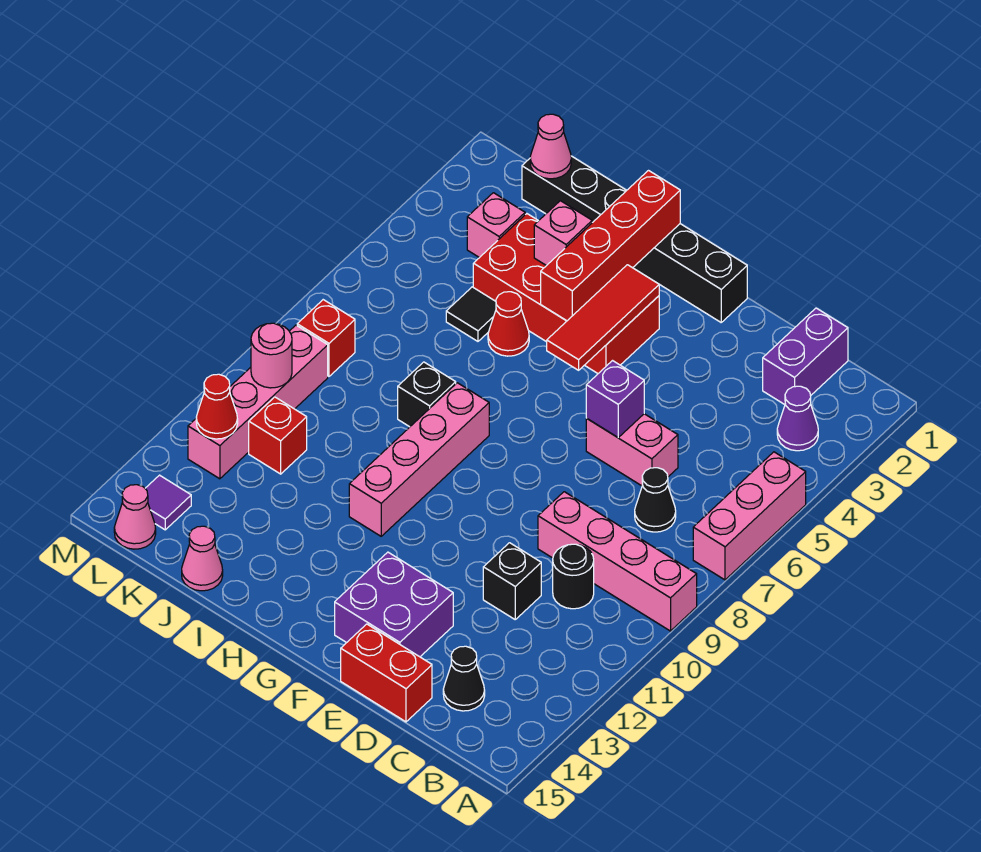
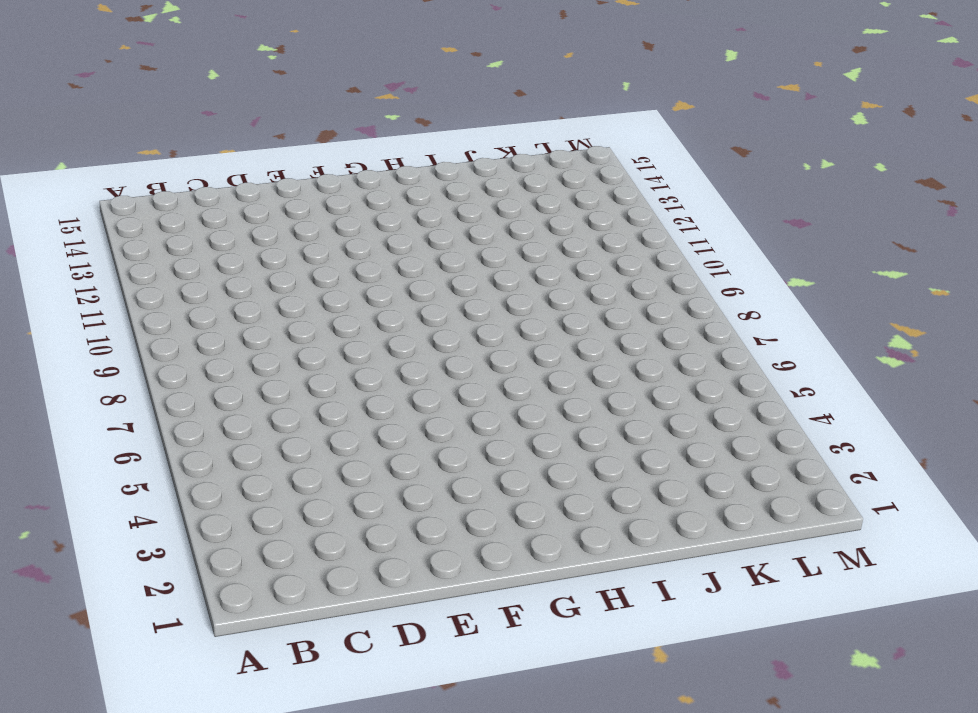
none -> pink brick A5:A7 level 1
none -> pink brick A9:D9 level 1
none -> purple cone B3 level 1
none -> purple brick C1:C2 level 1

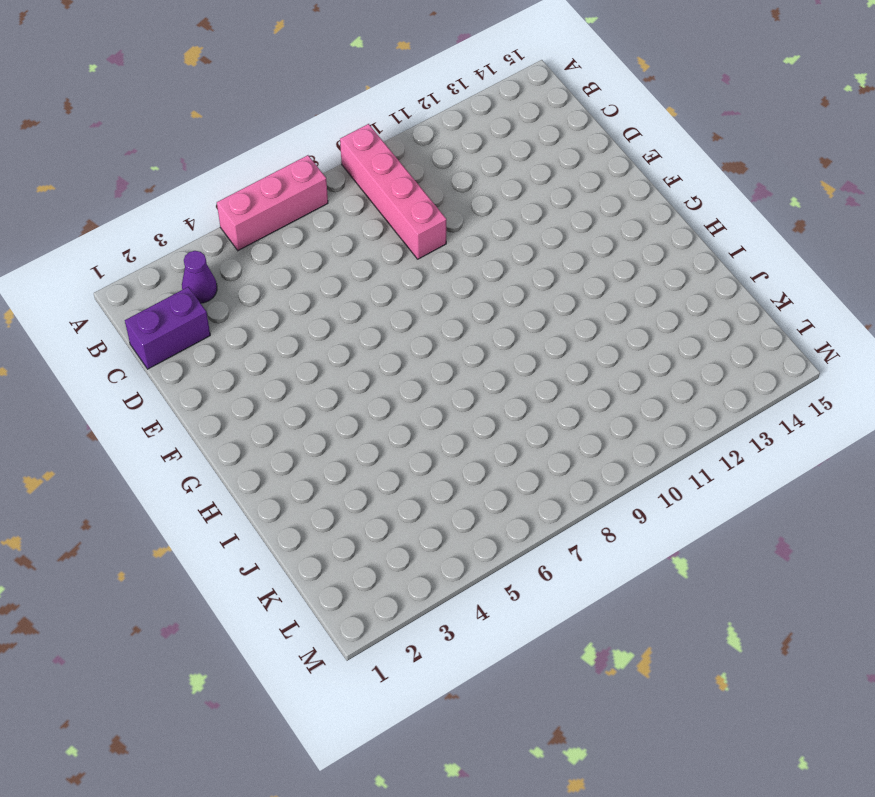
none -> black cone C7 level 1
none -> black round brick C10 level 1
none -> black cone C14 level 1
none -> pink brick D6:E6 level 1

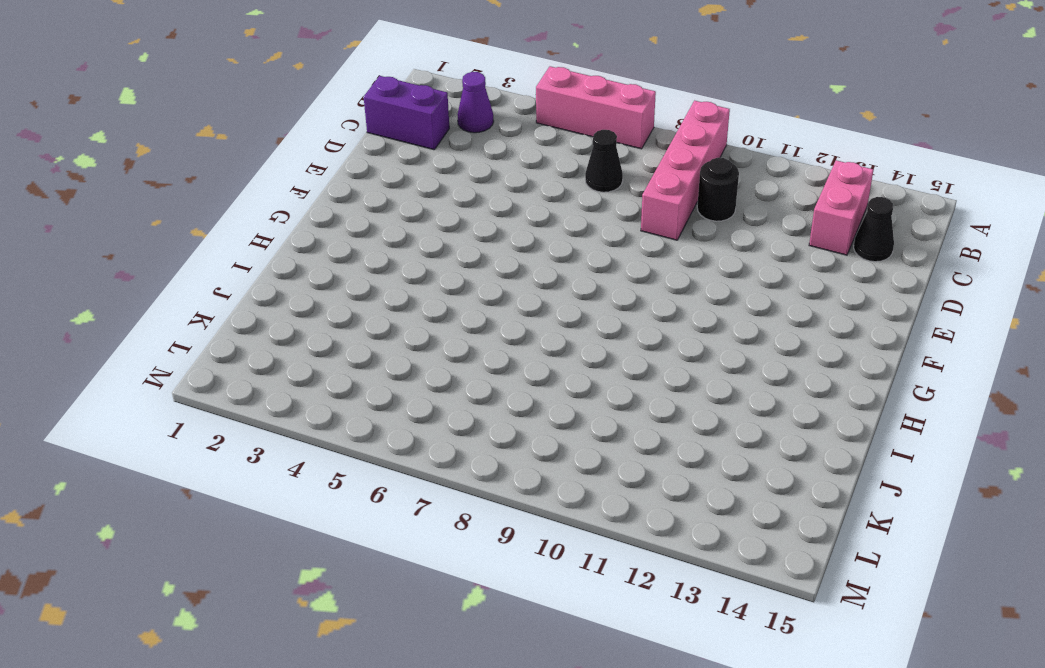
pink brick B13:C13 level 1 -> pink brick D6:E6 level 1
none -> black brick D11 level 1
none -> red brick D15:E15 level 1
none -> purple brick E13:F14 level 1
none -> black brick F1:K1 level 1

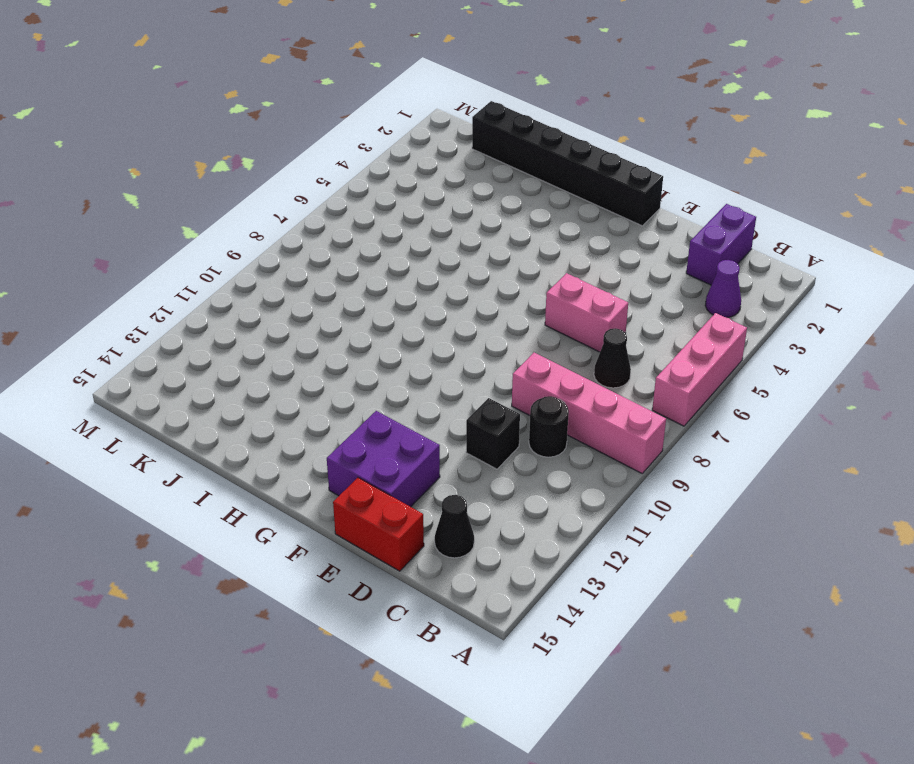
none -> red brick G3:J4 level 1
none -> pink brick H8:H11 level 1
none -> red cone I5 level 1
none -> black brick I8 level 1

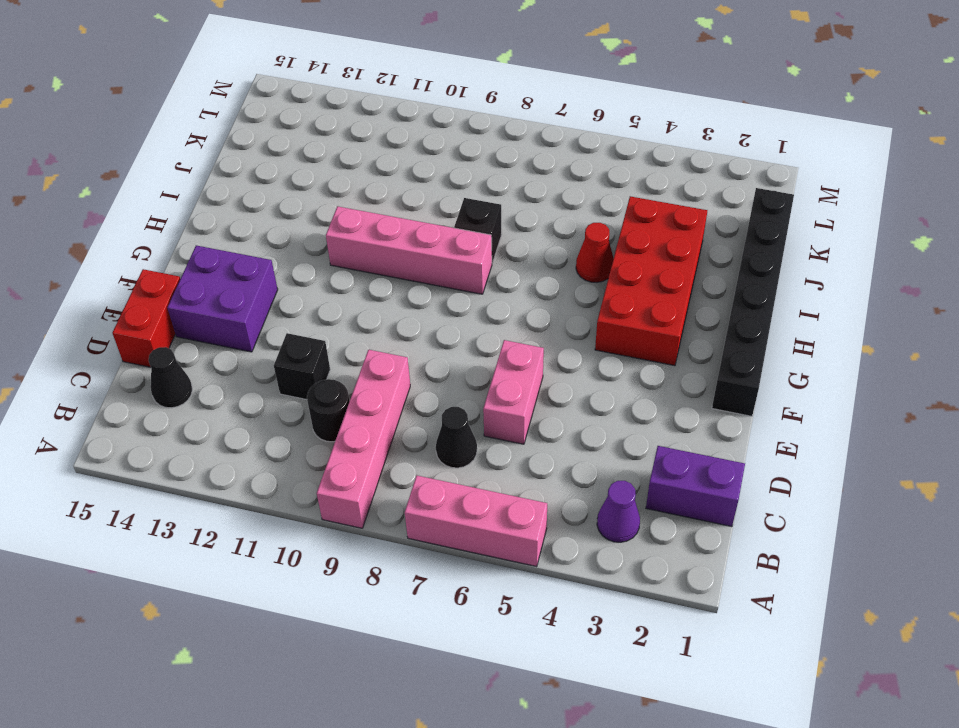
none -> black tile J5 level 1
none -> pink cone J15 level 1
none -> pink brick K3 level 1
none -> red brick K11 level 1

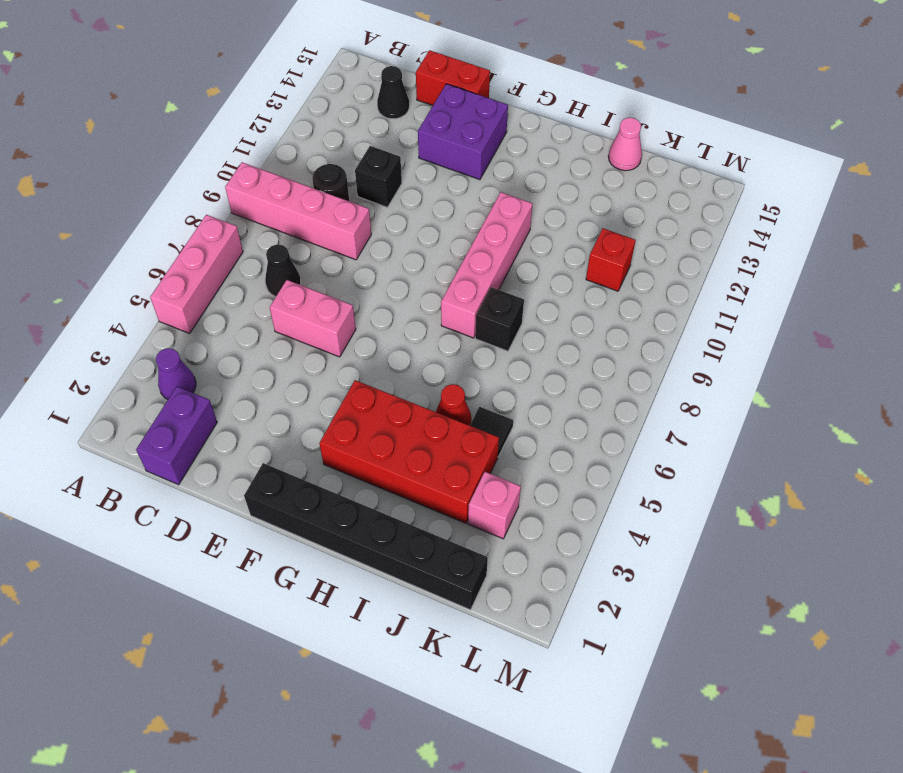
none -> red brick L8 level 1
none -> pink brick L9:L12 level 1
none -> purple tile L14 level 1
none -> pink cone L15 level 1

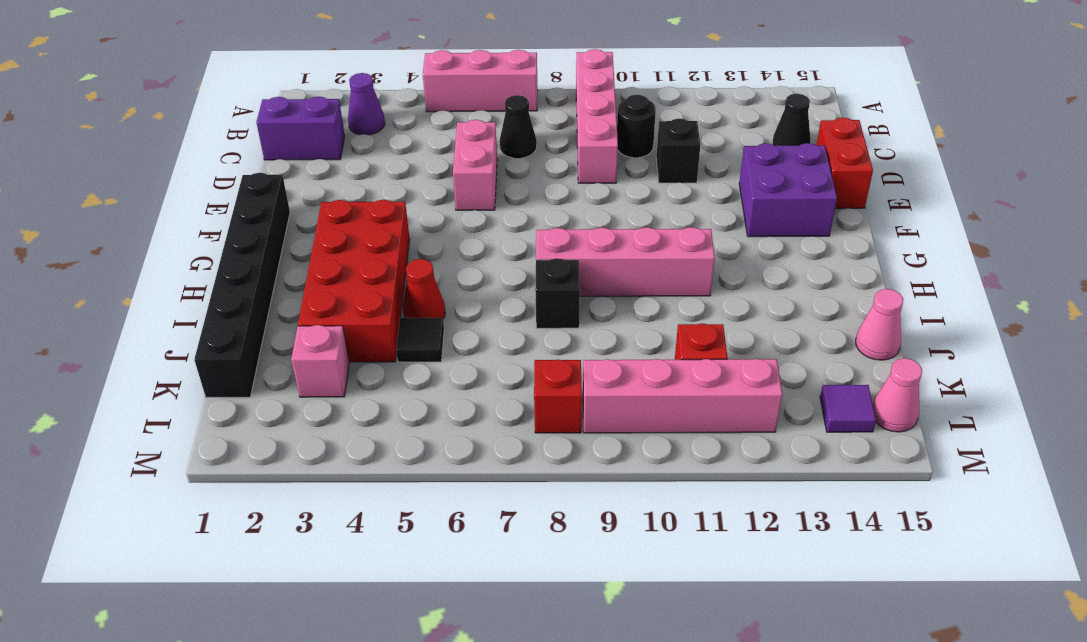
none -> purple brick E6 level 2
none -> red tile G3:G5 level 2
none -> red brick H1:H4 level 2
none -> pink brick I3 level 2

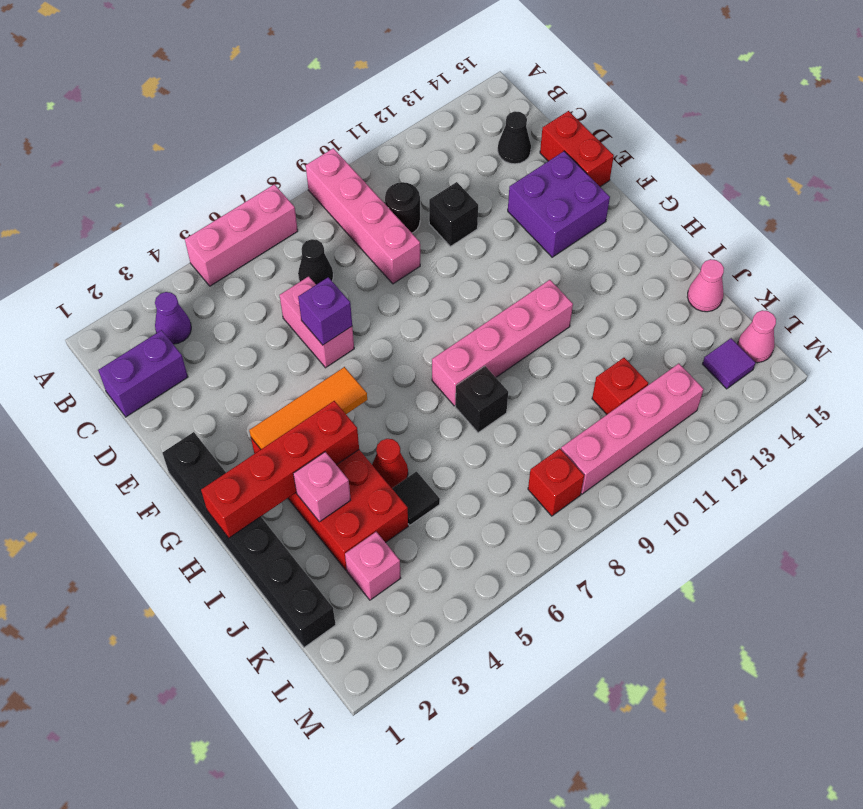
orange tile G3:G5 level 2 -> red tile G3:G5 level 2
none -> pink cone K1 level 2
none -> pink round brick L10 level 2
none -> red cone L12 level 2

